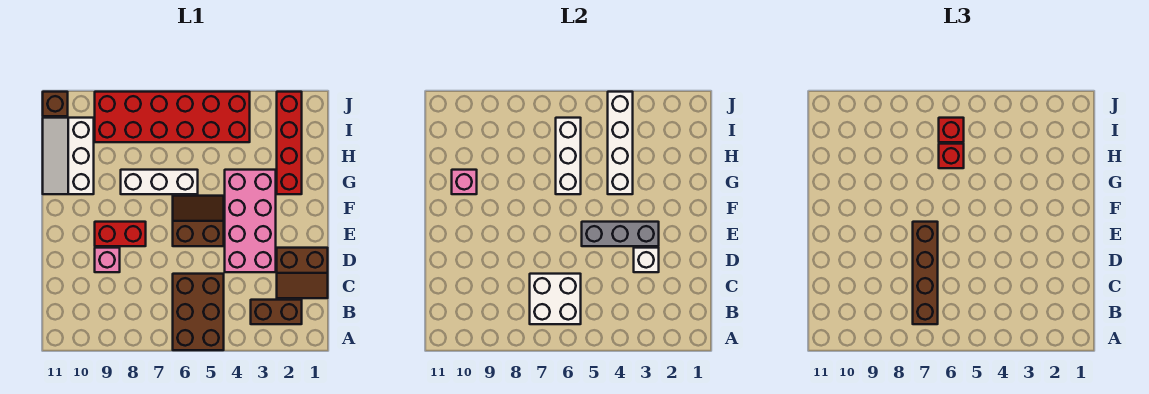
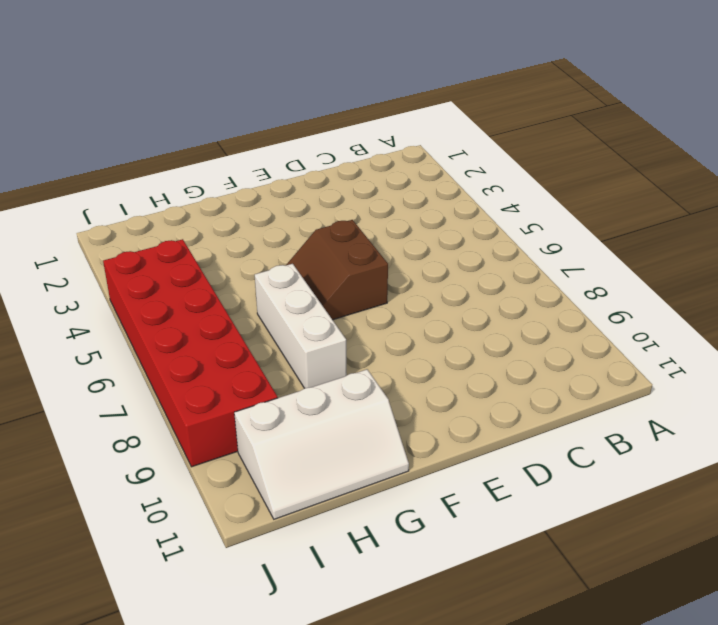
none -> brown brick A5:C6 level 1
none -> brown brick B2:B3 level 1
none -> brown slope C1:D2 level 1 top D

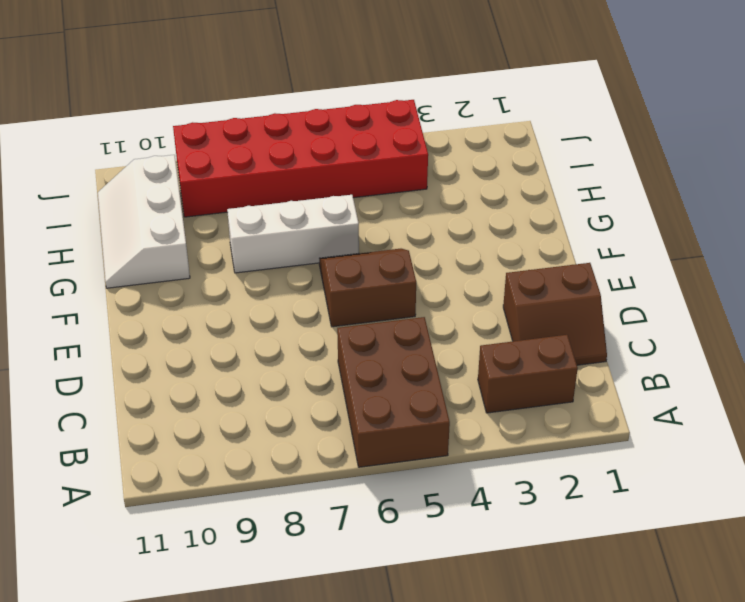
none -> pink brick D3:G4 level 1
none -> pink brick D9 level 1
none -> red brick E8:E9 level 1

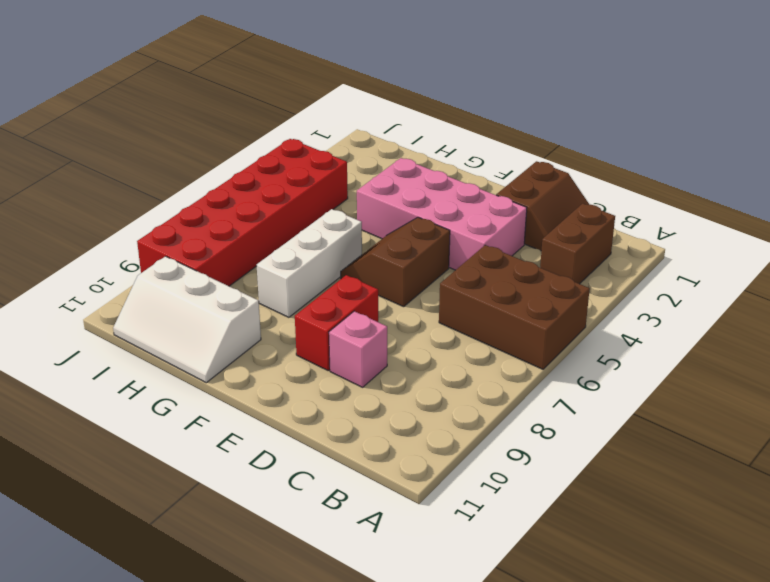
none -> red brick G2:J2 level 1
none -> brown brick J11 level 1
none -> white brick B6:C7 level 2

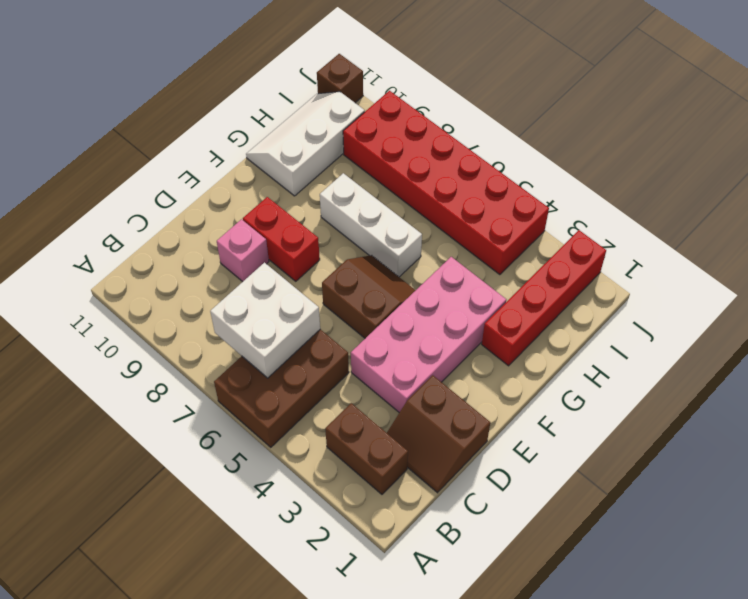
none -> white brick D3 level 2
none -> grey brick E3:E5 level 2
none -> white brick G4:J4 level 2

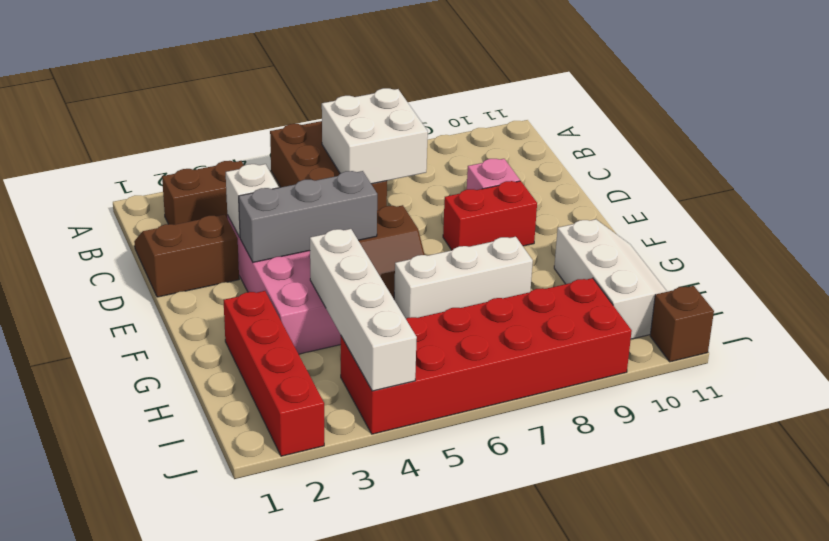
none -> white brick G6:I6 level 2
none -> pink brick G10 level 2
none -> brown brick B7:E7 level 3

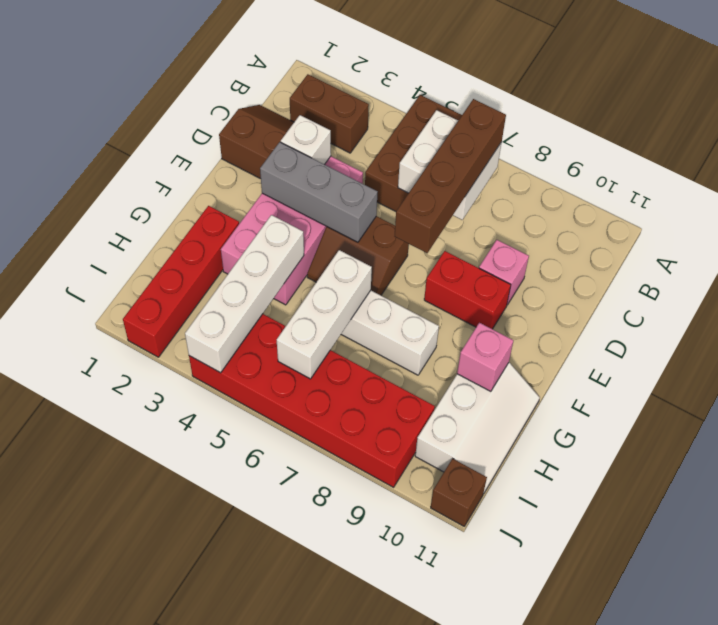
none -> red brick H6 level 3
none -> red brick I6 level 3

